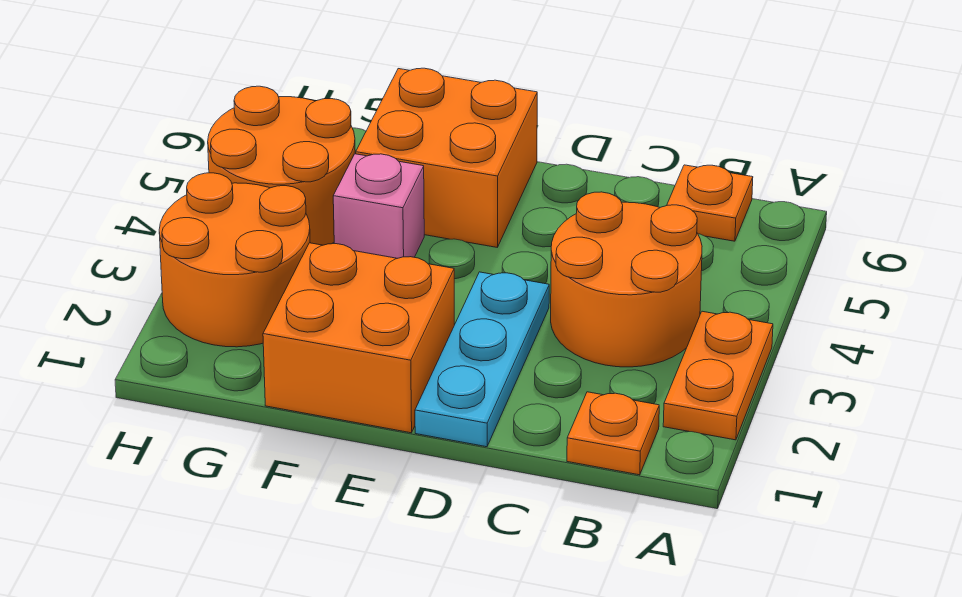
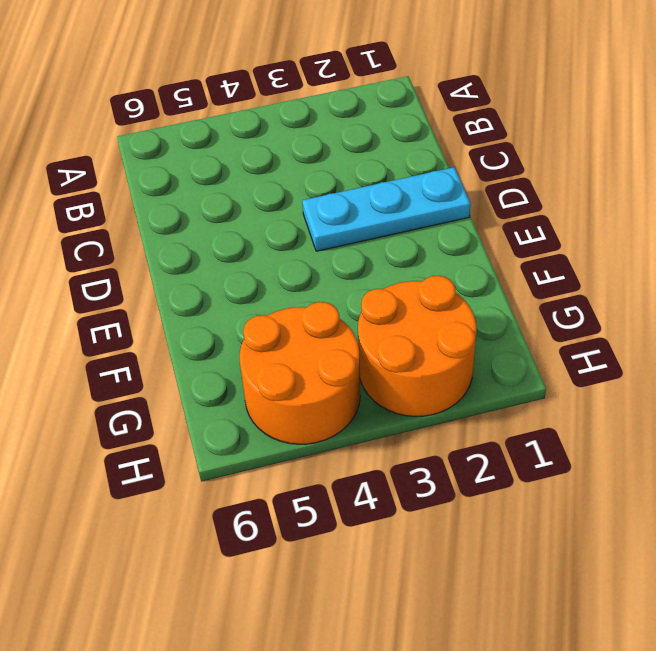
none -> orange plate A2:A3 level 1
none -> orange plate B1 level 1

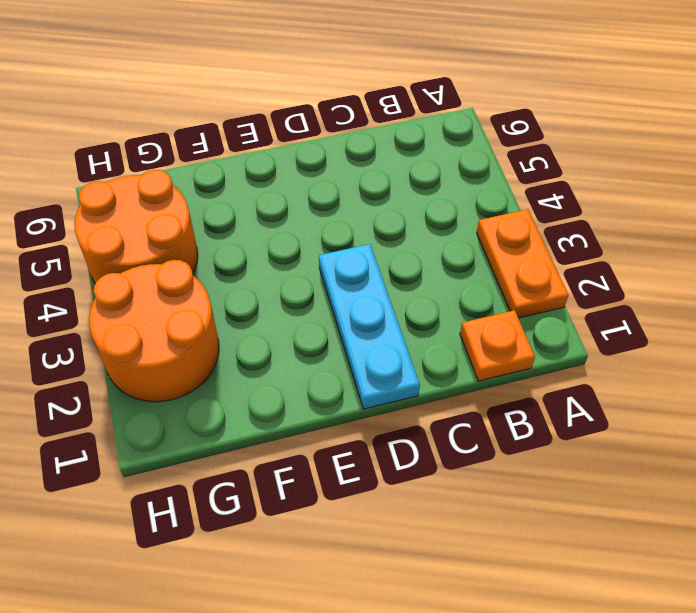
none -> orange round brick B3:C4 level 1
none -> orange plate B6 level 1

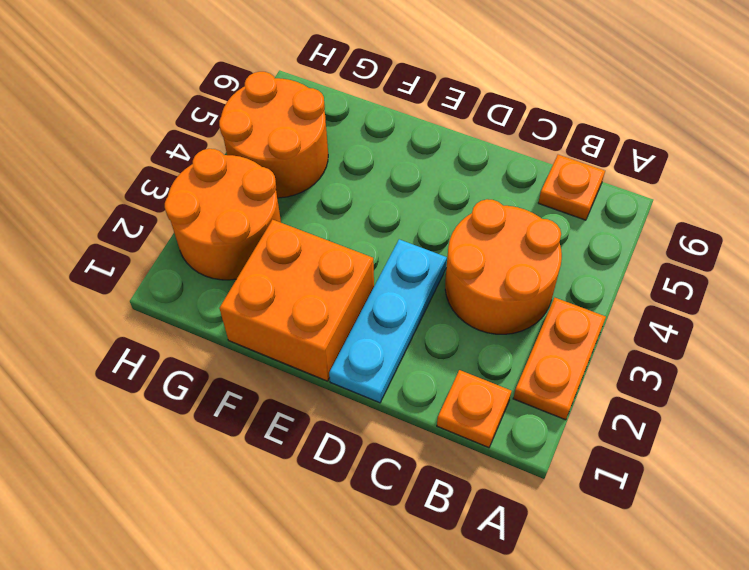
none -> orange brick E5:F6 level 1
none -> pink brick F4 level 1

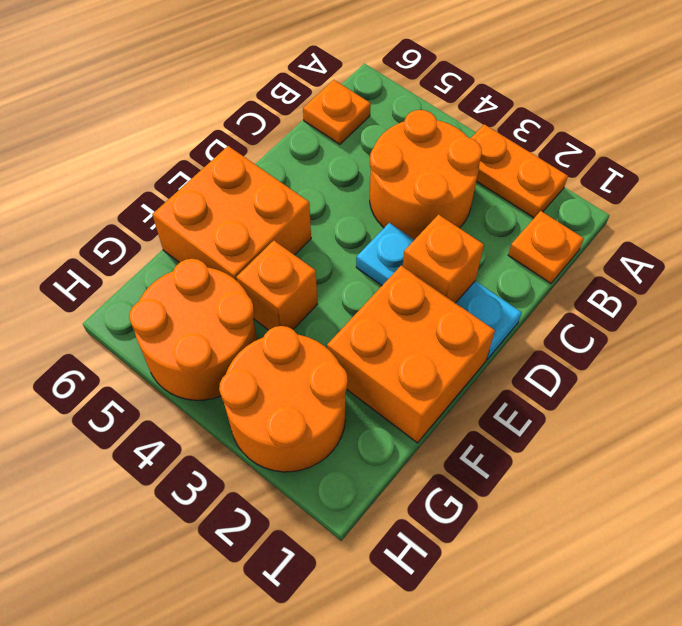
orange brick D2 level 2 -> none
orange brick F4 level 1 -> pink brick F4 level 1

